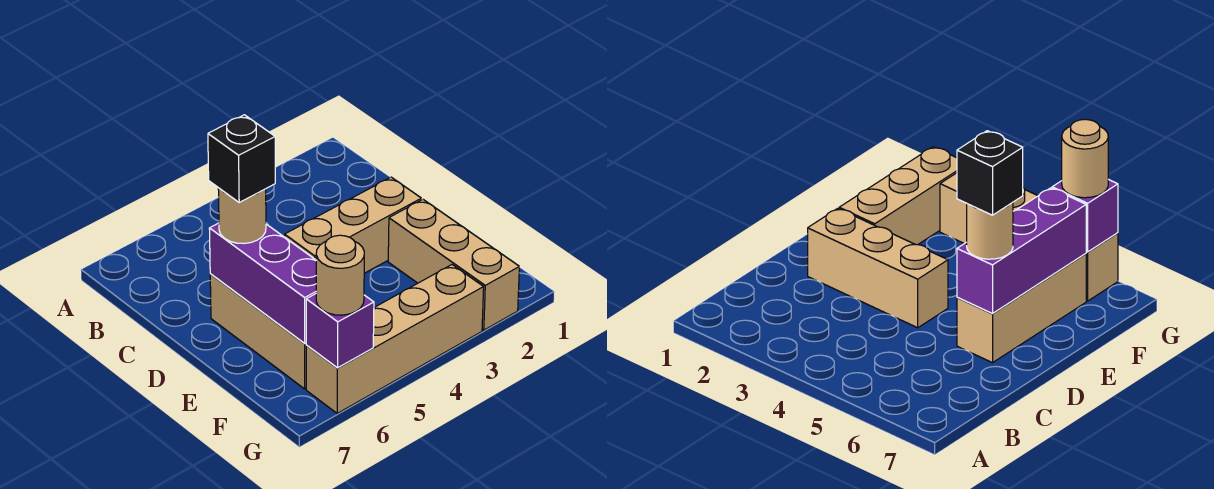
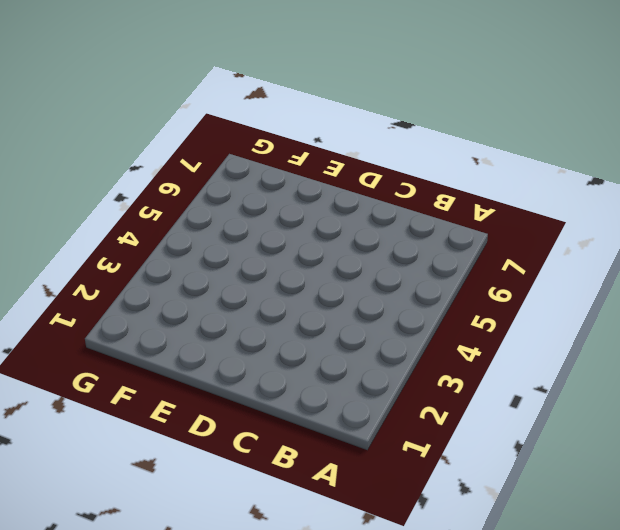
none -> tan brick D2:D4 level 1
none -> tan brick D6:F6 level 1

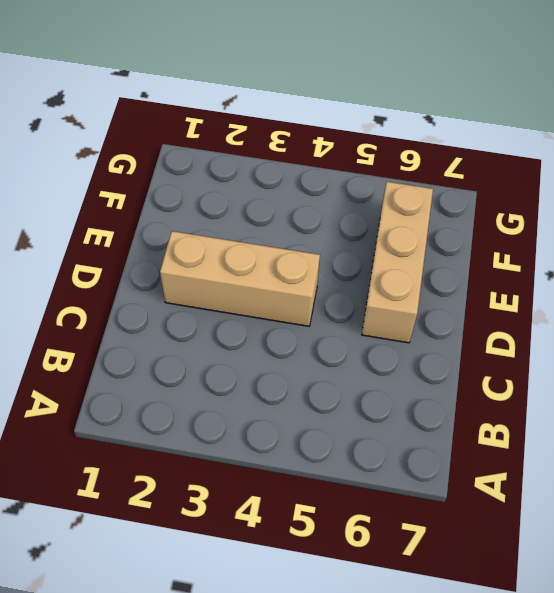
none -> tan brick E2:G2 level 1
none -> tan brick G3:G6 level 1

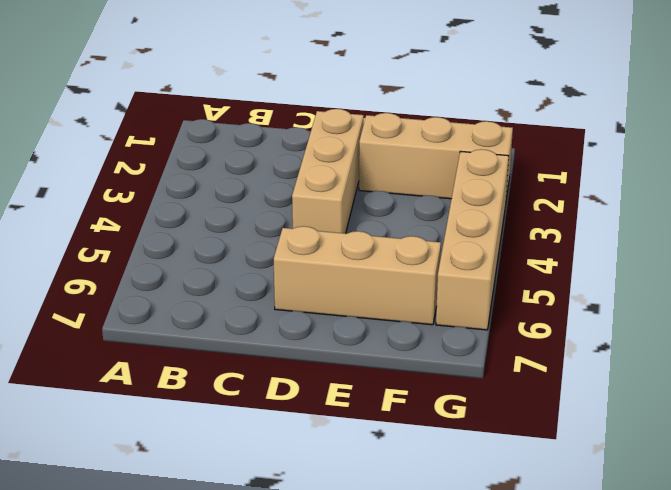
none -> purple brick D6:F6 level 2
none -> purple brick G6 level 2

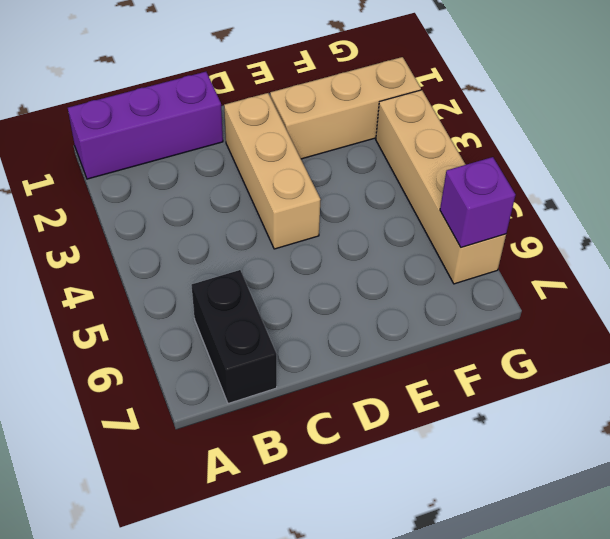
purple brick A1:C1 level 1 -> purple brick D6:F6 level 2
black brick B6:B7 level 1 -> none
none -> tan brick D6:F6 level 1
none -> tan round brick D6 level 3

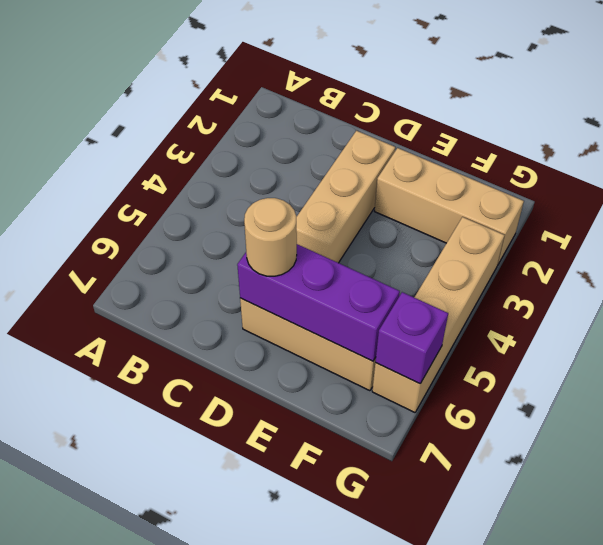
none -> tan round brick G6 level 3
none -> black brick D6 level 4

